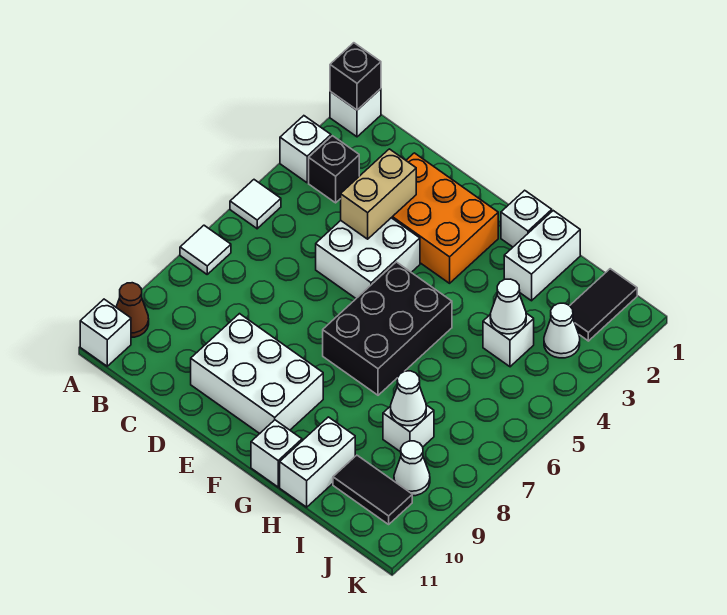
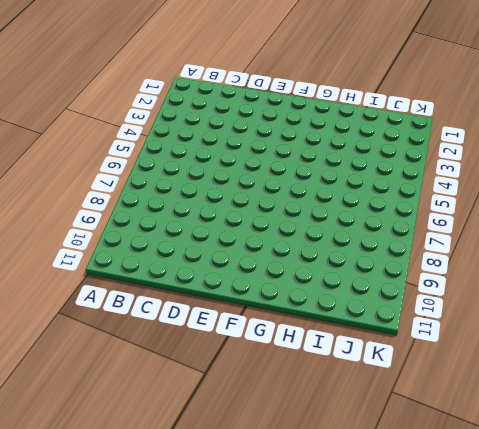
none -> white brick A1 level 1
none -> white brick A3 level 1
none -> white tile A5 level 1

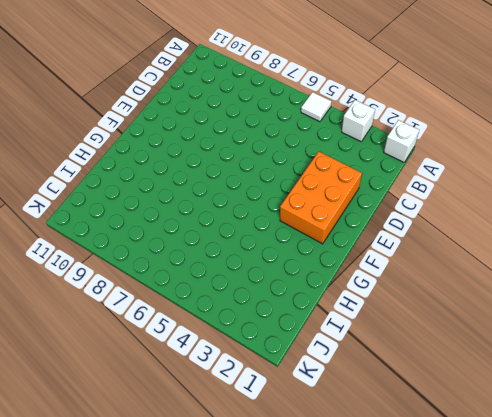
none -> white tile A7 level 1
none -> brown cone A10 level 1
none -> white brick A11 level 1

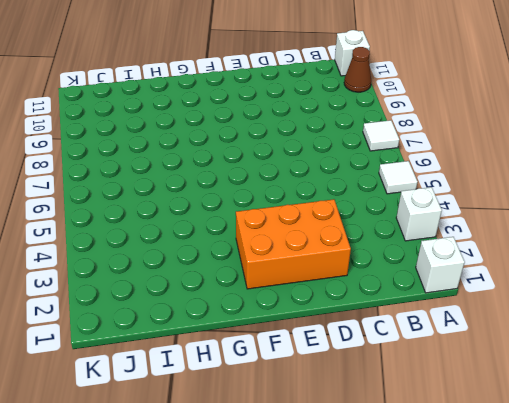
none -> black brick B3 level 1
none -> white brick D4:E5 level 1
none -> white brick D9:F10 level 1

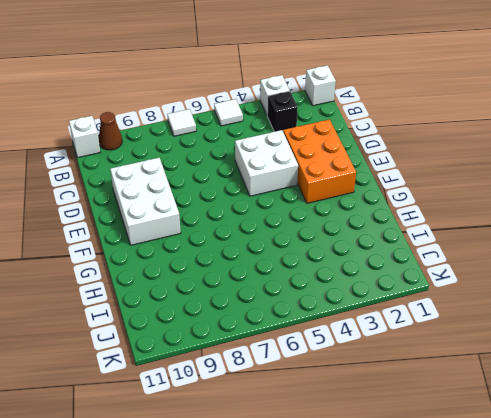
none -> black brick F5:G7 level 1
none -> white brick G1 level 1
none -> white brick G11 level 1

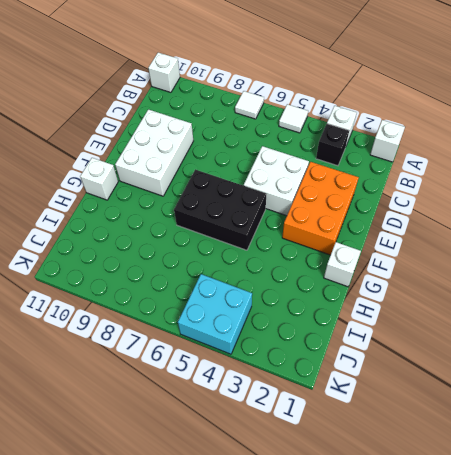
cyan brick J4:K5 level 1 -> none
none -> brown cone A10 level 1
none -> white brick H1:H2 level 1
none -> white brick H10:H11 level 1

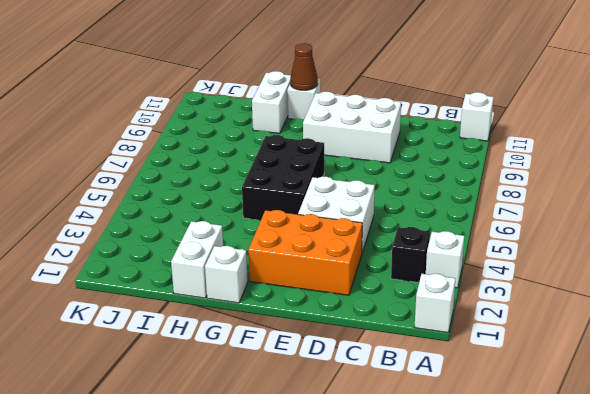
brown cone G11 level 2 -> brown cone A10 level 1
none -> white tile A5 level 1
none -> white tile A7 level 1
none -> white brick I4 level 1

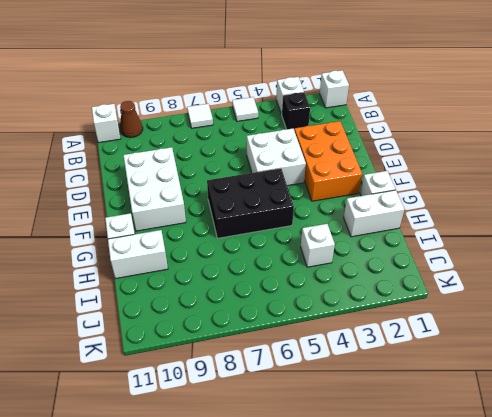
none -> white brick I8 level 1
none -> black tile I10:J10 level 1
none -> black tile J1:J2 level 1

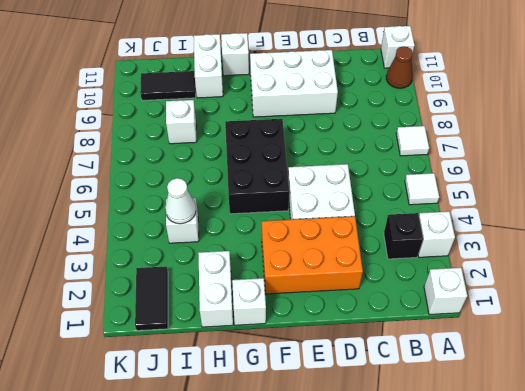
none -> white cone J3 level 1
none -> white cone J9 level 1
none -> black brick A1 level 2

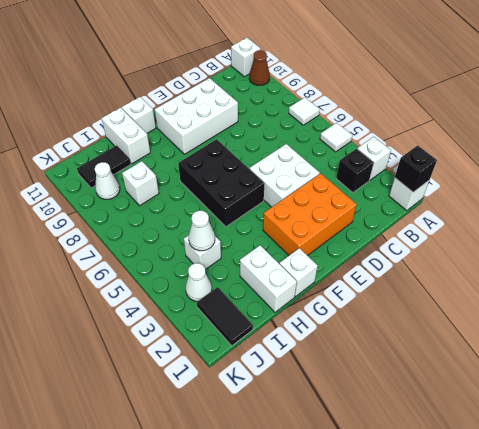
none -> tan brick D3:D4 level 2
none -> white cone I8 level 2

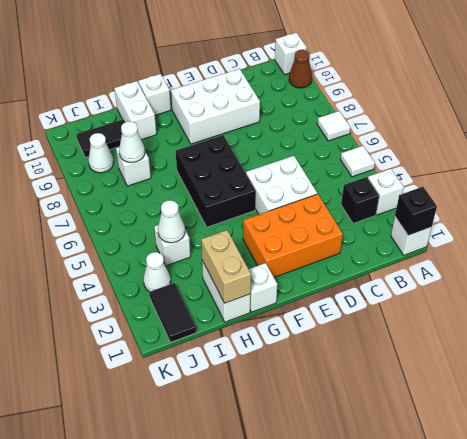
tan brick H1:H2 level 2 -> tan brick D3:D4 level 2

